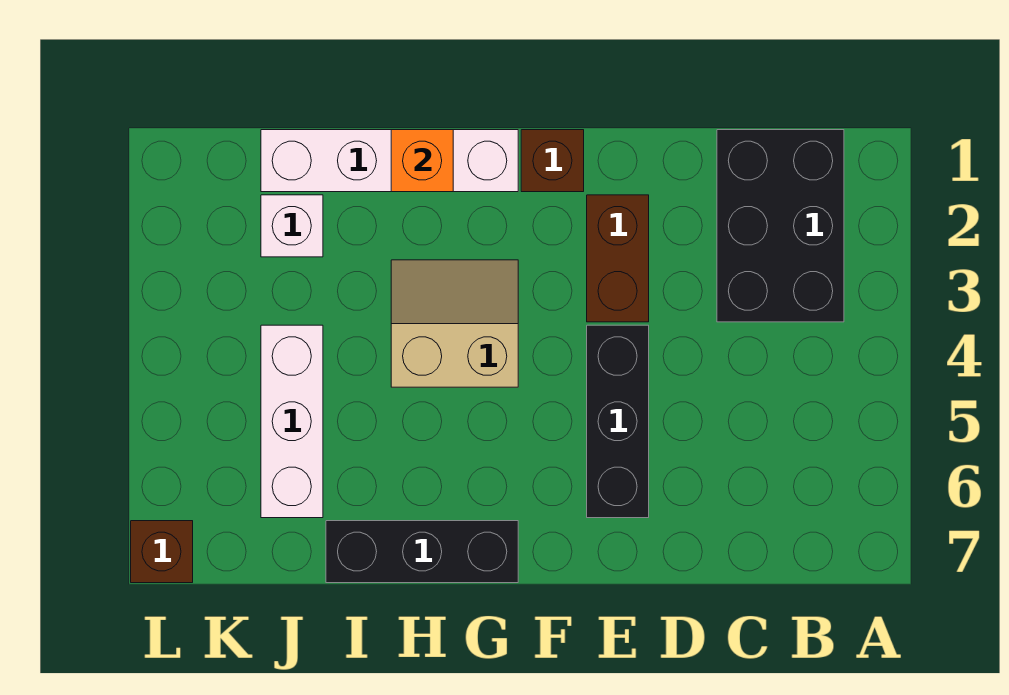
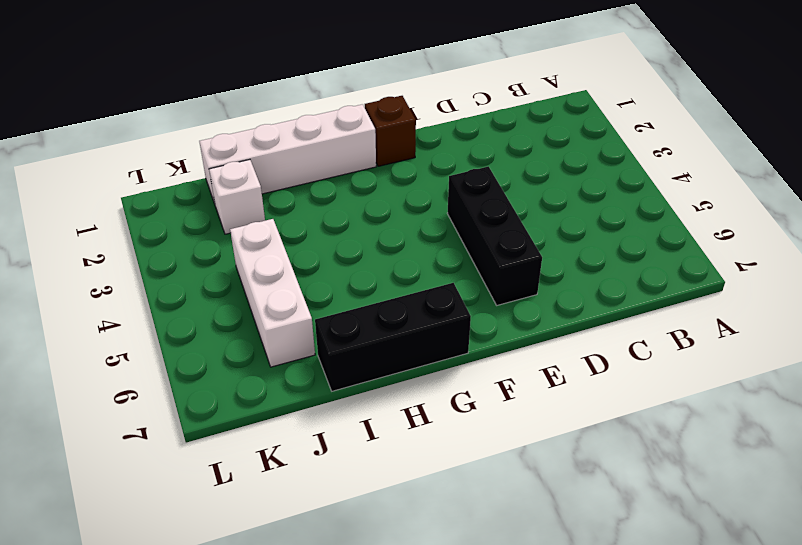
none -> black brick B1:C3 level 1
none -> brown brick E2:E3 level 1

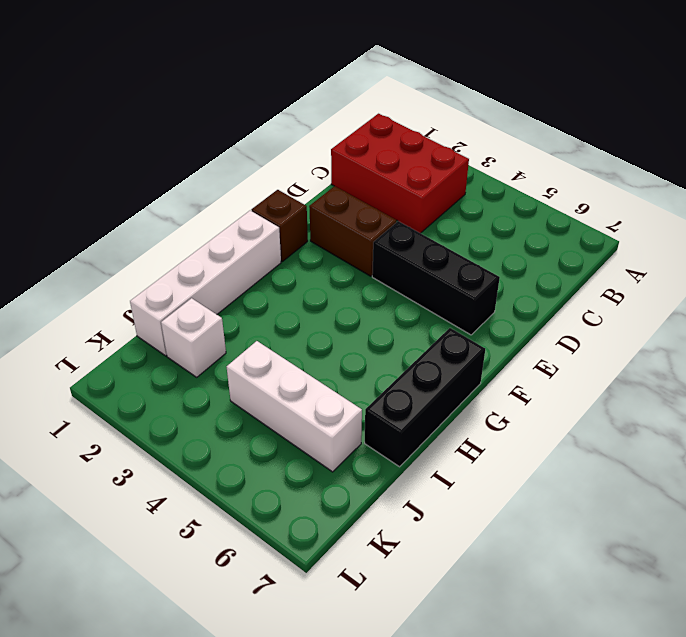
red brick B1:C3 level 1 -> black brick B1:C3 level 1
none -> tan slope G3:H4 level 1 top 4
none -> brown brick L7 level 1

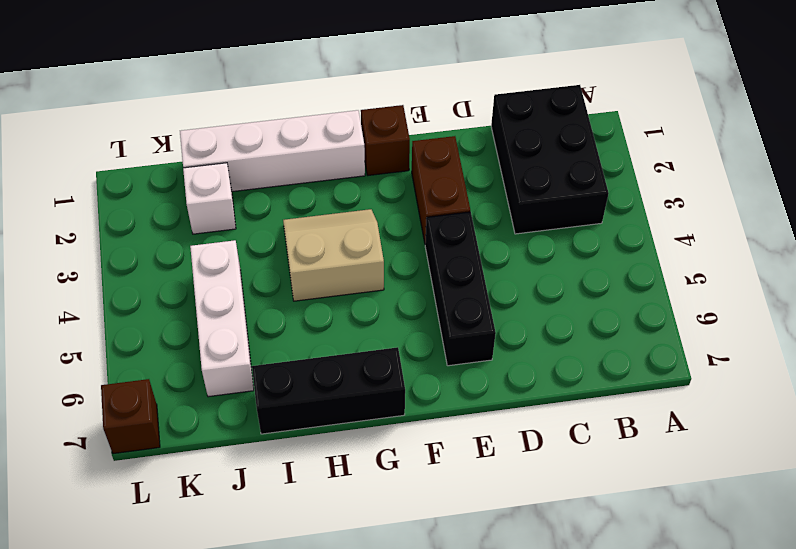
none -> orange brick H1 level 2

